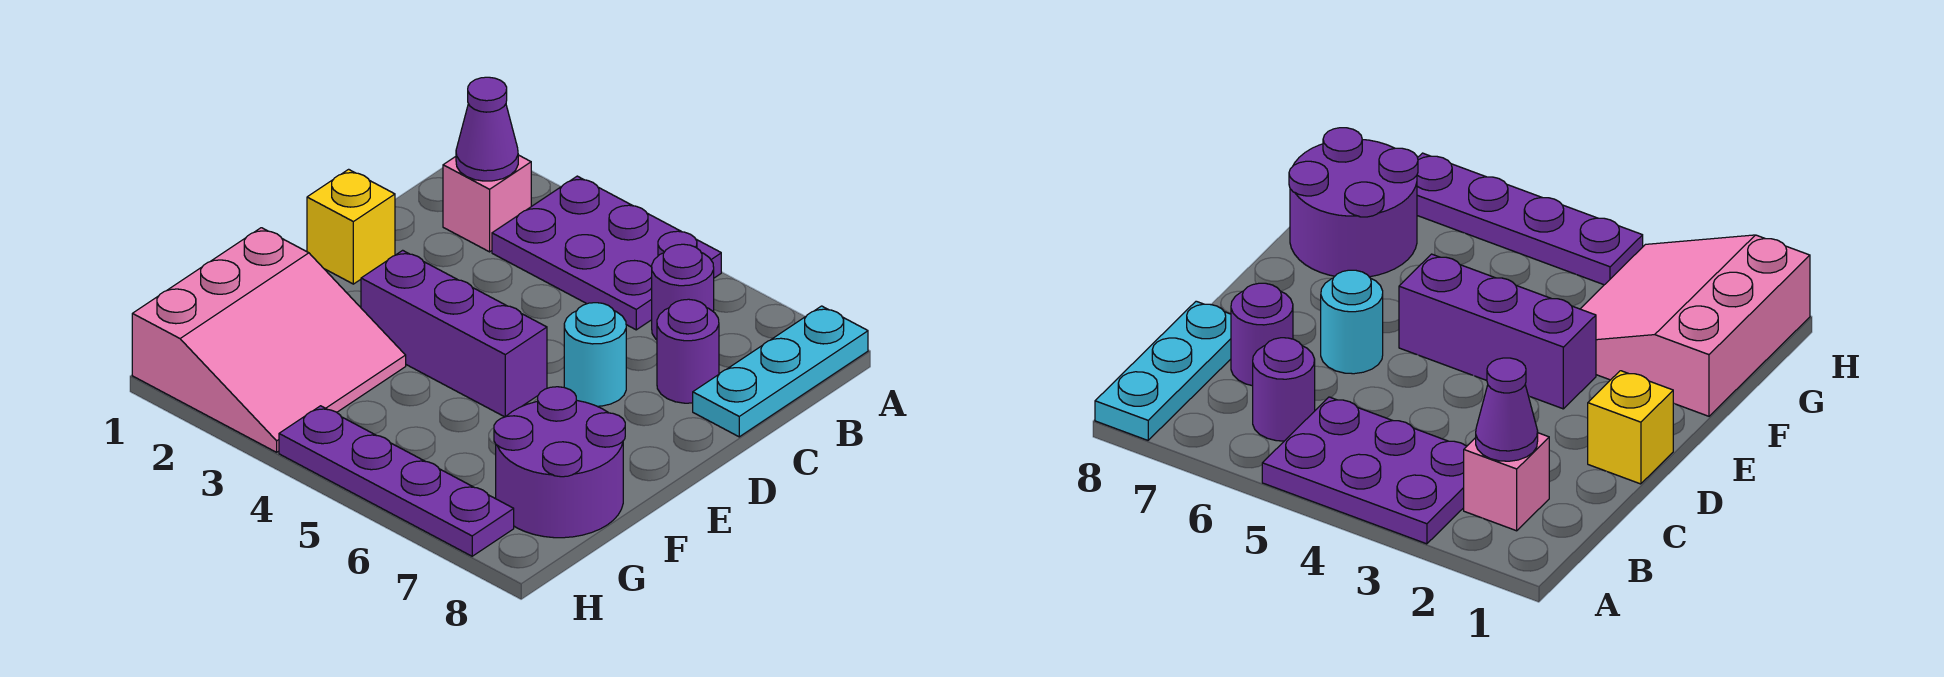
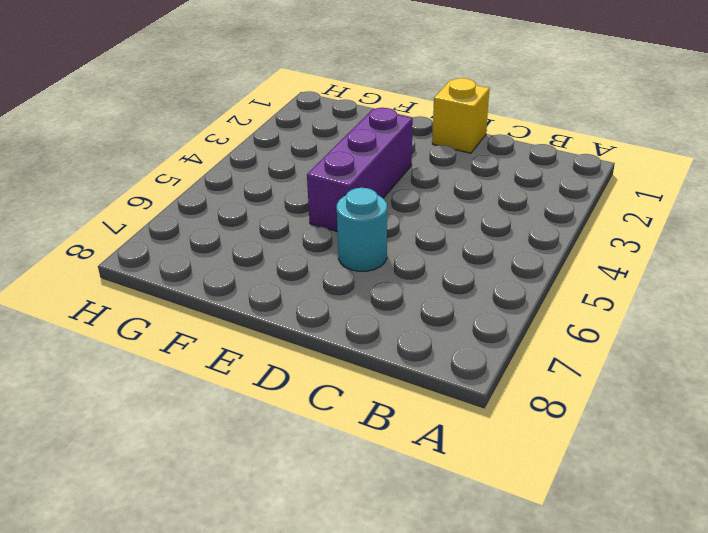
none -> purple plate A3:B5 level 1
none -> cyan plate A8:C8 level 1
none -> pink brick B2 level 1

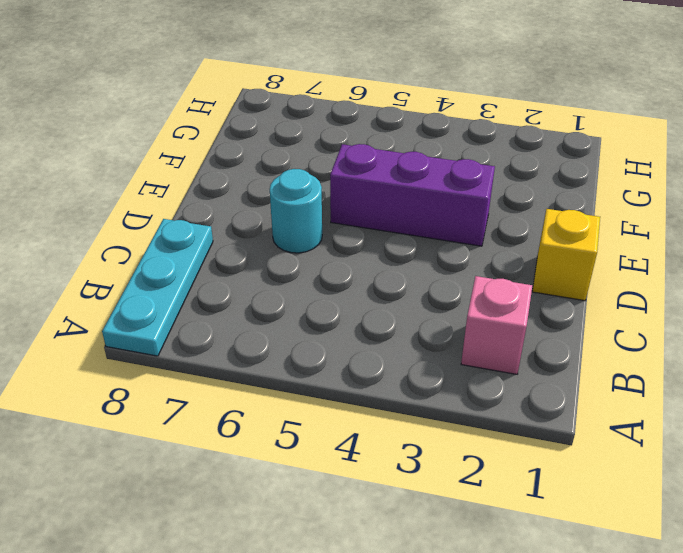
none -> purple plate A3:B5 level 1
none -> purple round brick B6 level 1
none -> purple round brick C7 level 1

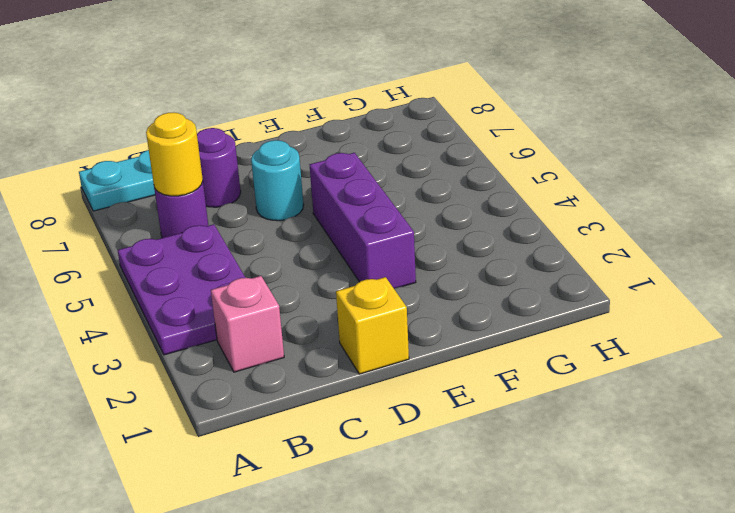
yellow round brick B6 level 2 -> none
none -> pink slope F1:H3 level 1 top 1
none -> purple round brick F7:G8 level 1
none -> purple plate H4:H7 level 1

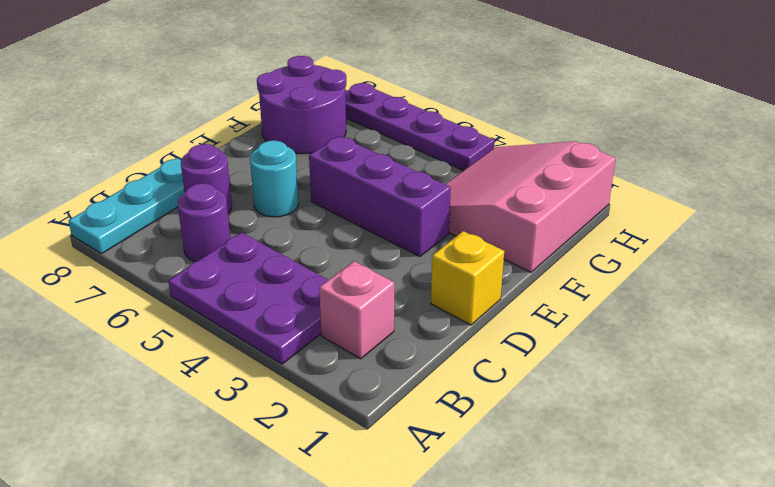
none -> purple cone B2 level 2

